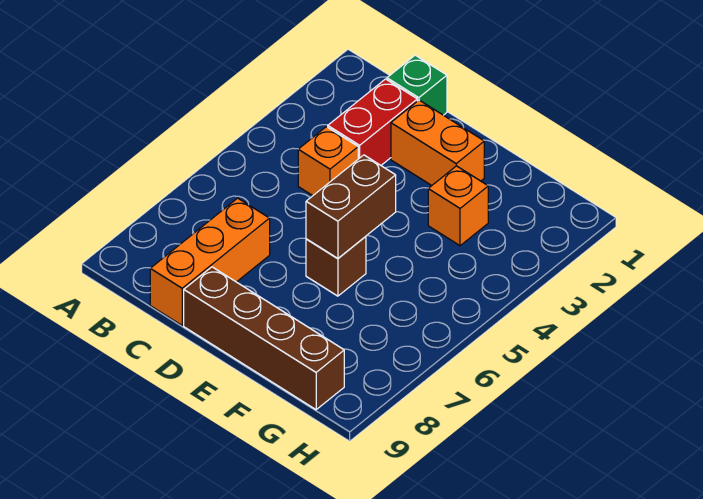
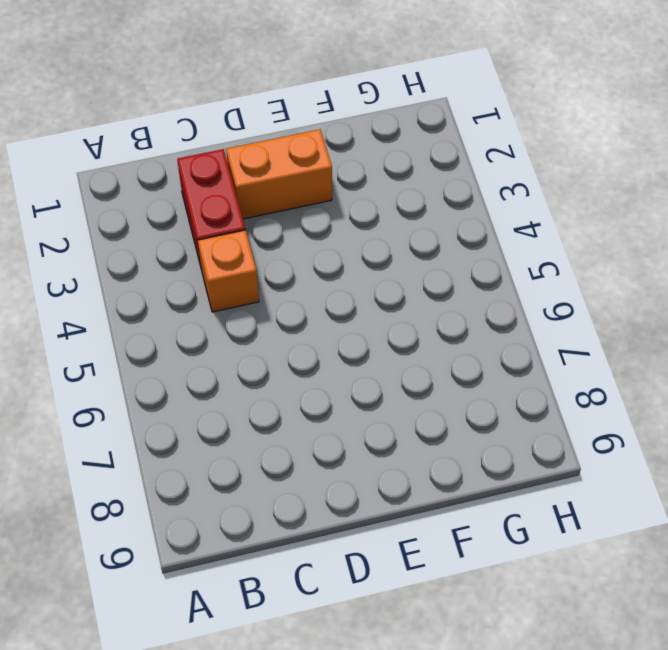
none -> green brick C1 level 1
none -> orange brick C7:C9 level 1

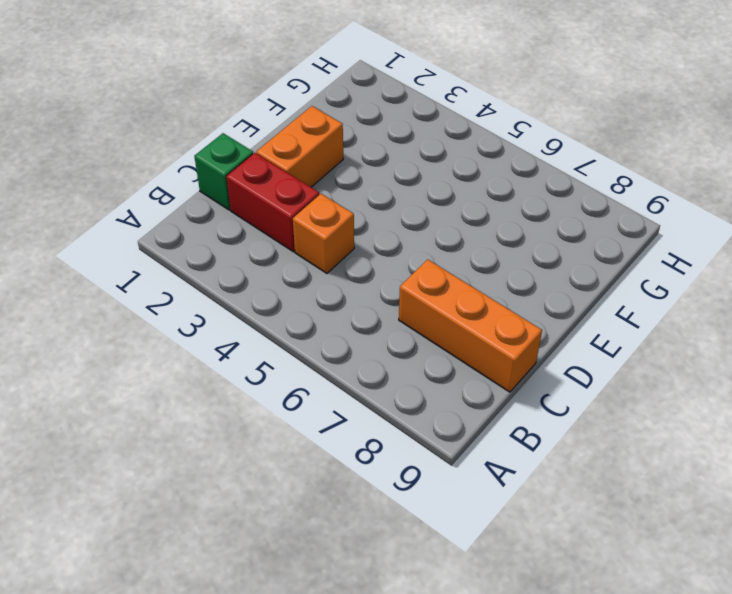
none -> brown brick D9:G9 level 1
none -> brown brick E6 level 1

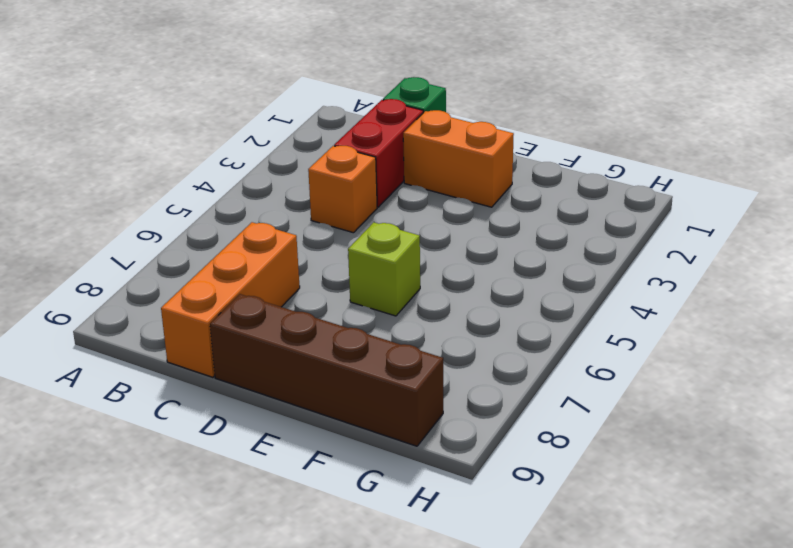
lime brick E6 level 1 -> brown brick E6 level 1
none -> orange brick F3 level 1
none -> brown brick E5:E6 level 2

